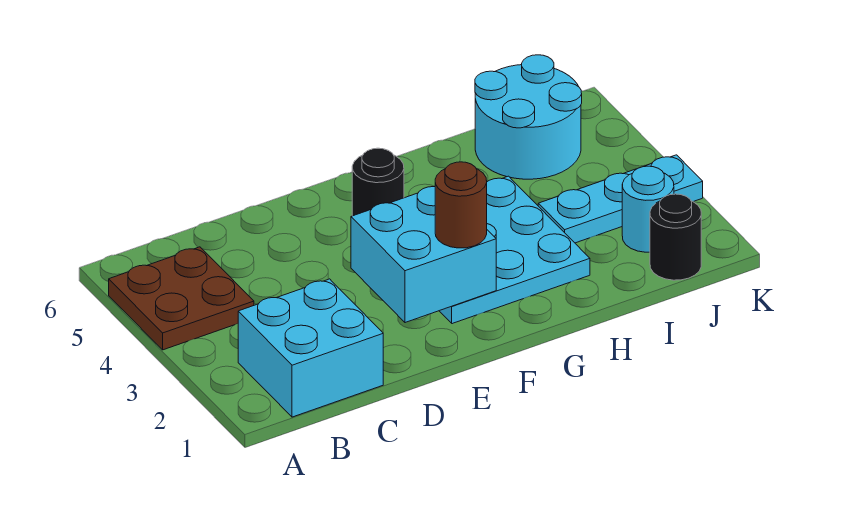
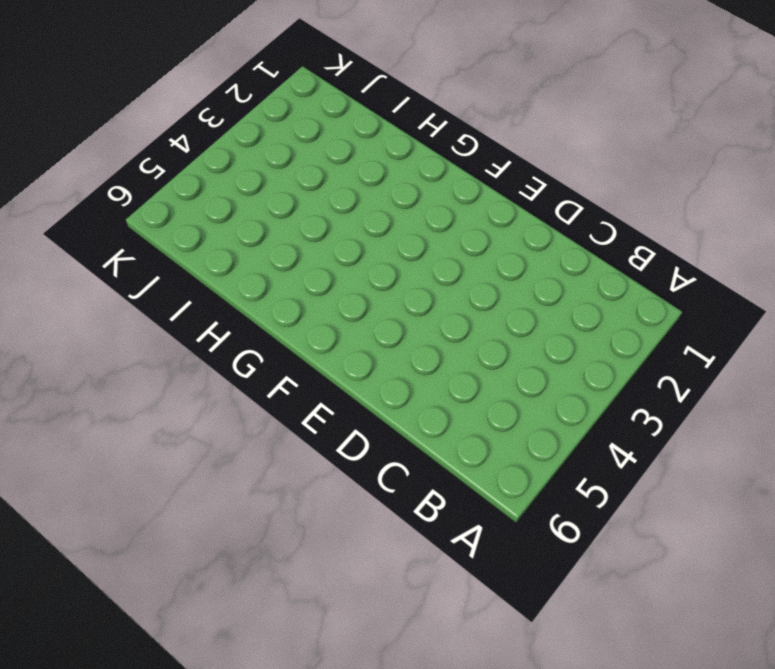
none -> brown plate A4:B5 level 1
none -> cyan brick B1:C2 level 1

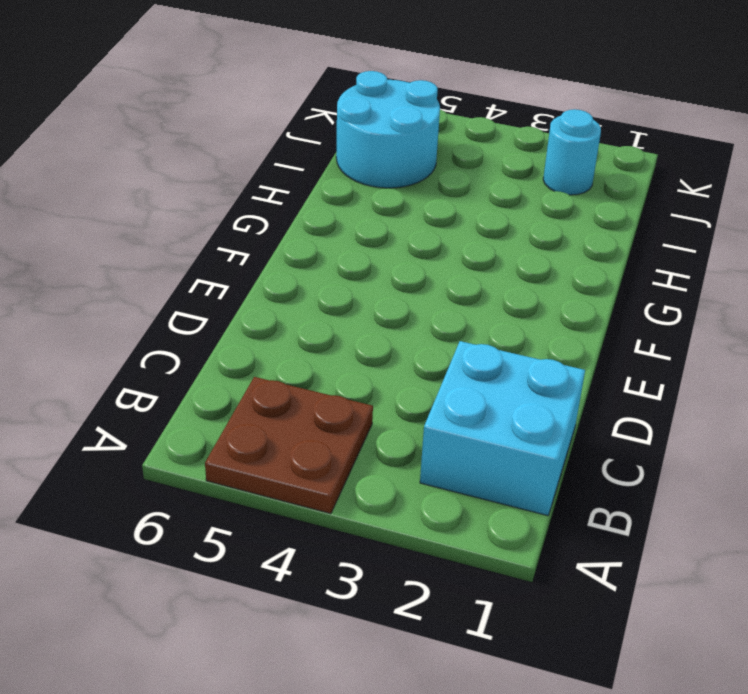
none -> cyan plate F2:H4 level 1
none -> black round brick F5 level 1

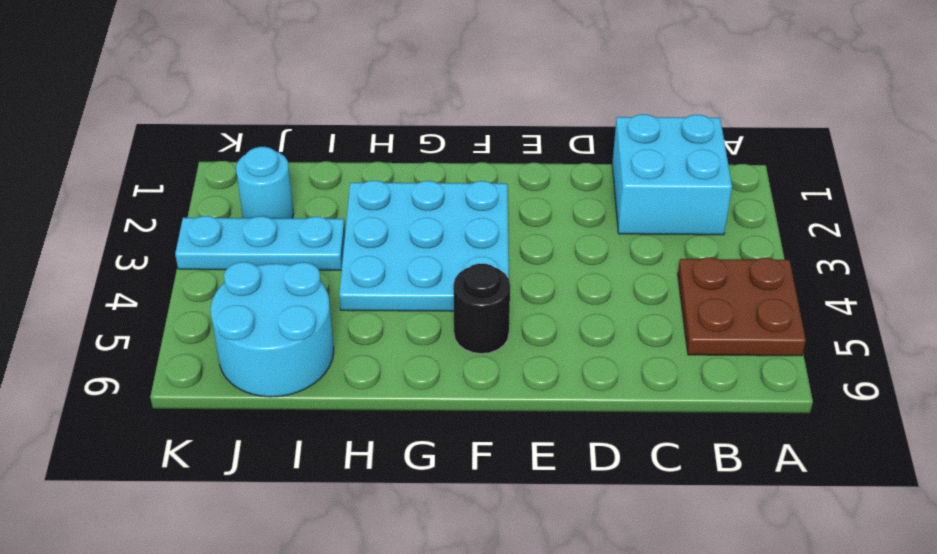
none -> black round brick J1 level 1
none -> cyan brick E2:F3 level 2

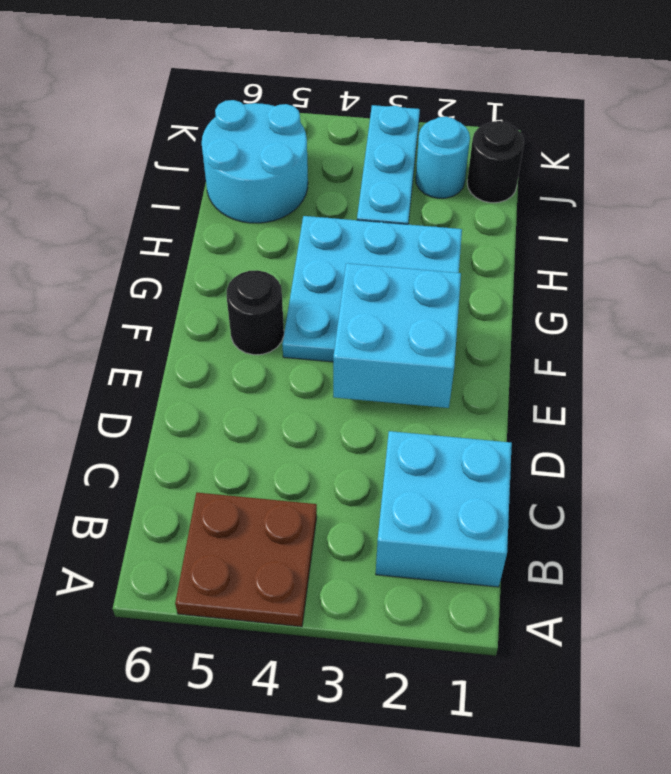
none -> brown round brick F2 level 3

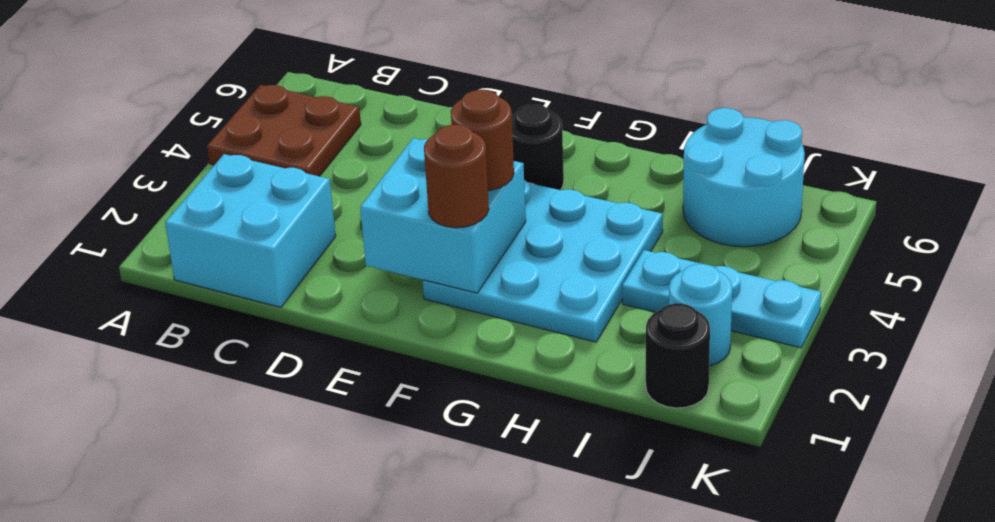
brown round brick F3 level 3 -> none

